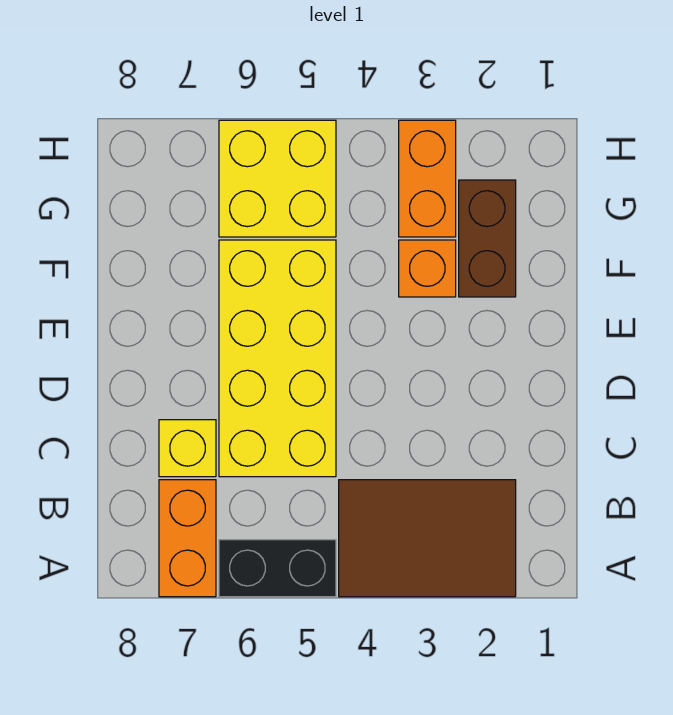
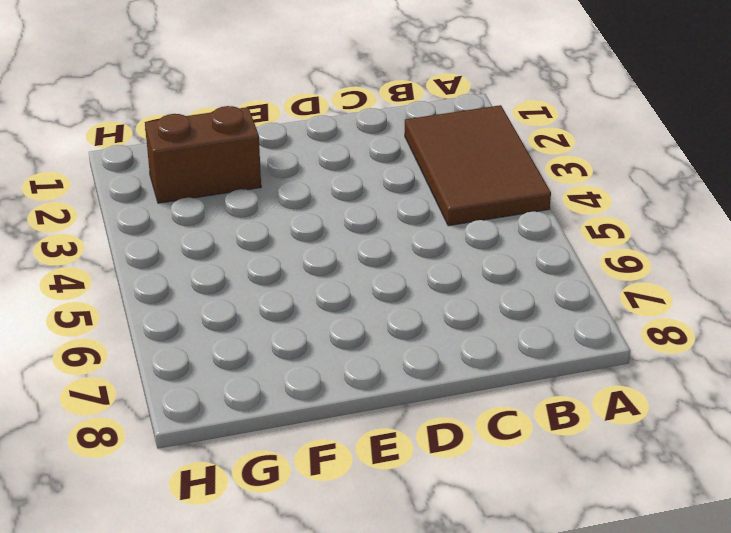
none -> black brick A5:A6 level 1
none -> orange brick A7:B7 level 1

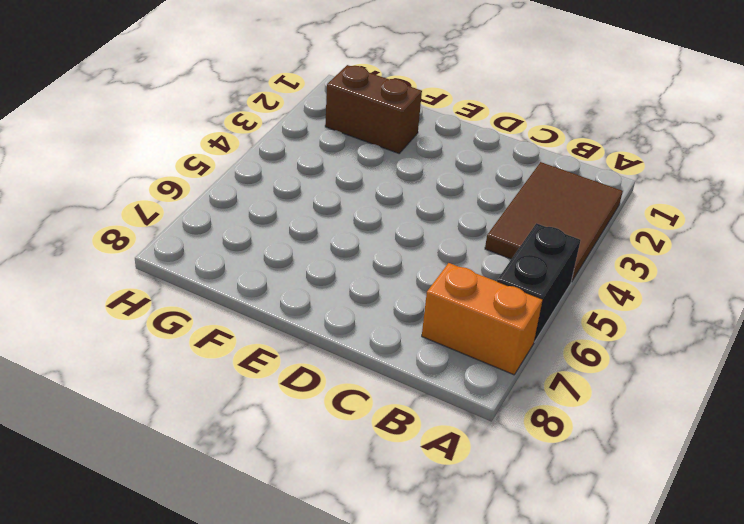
none -> yellow brick C5:F6 level 1
none -> yellow brick C7 level 1

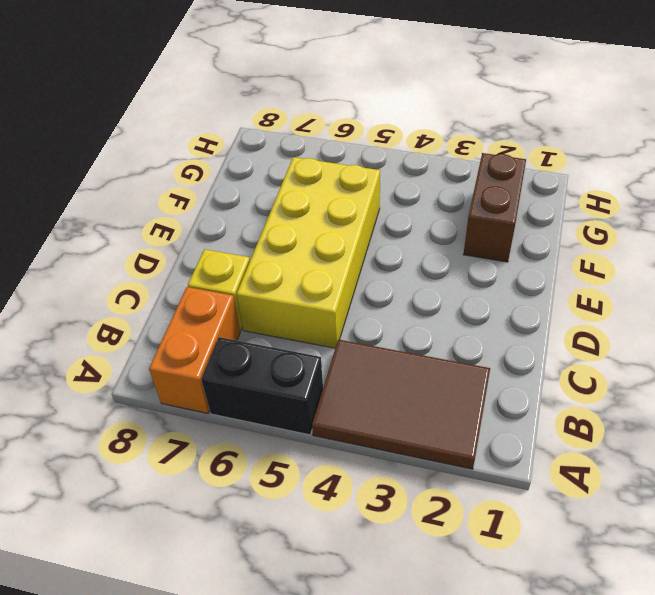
none -> orange brick F3 level 1
none -> orange brick G3:H3 level 1

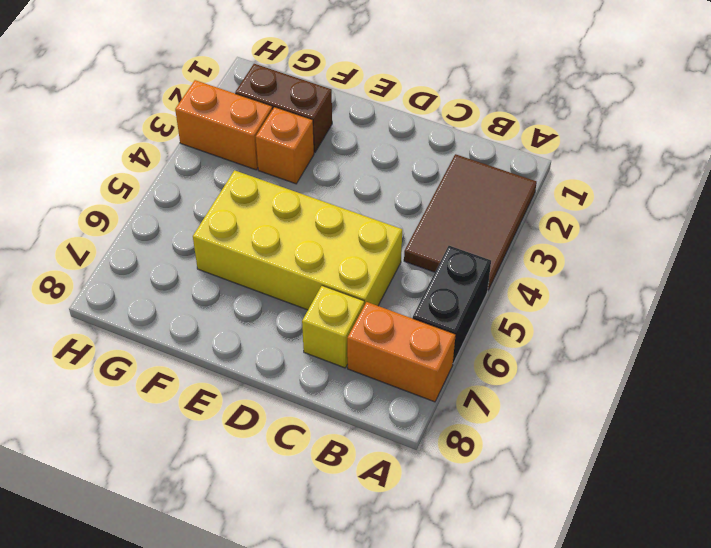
none -> yellow brick G5:H6 level 1

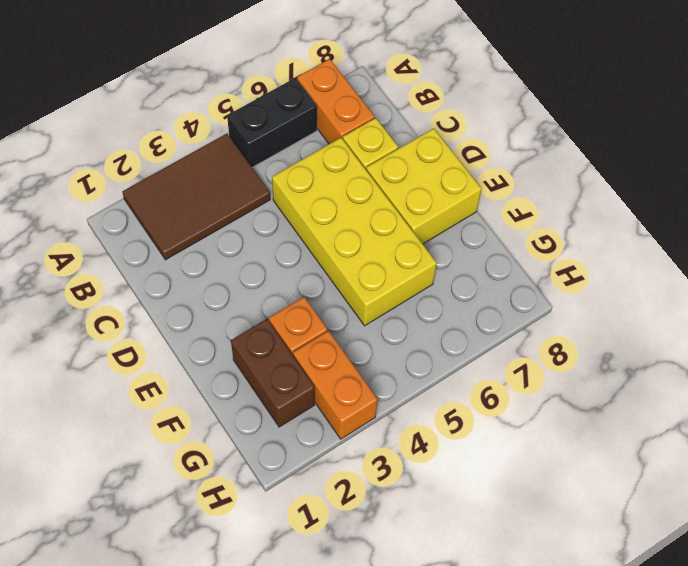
yellow brick D7:E8 level 1 -> yellow brick G5:H6 level 1

